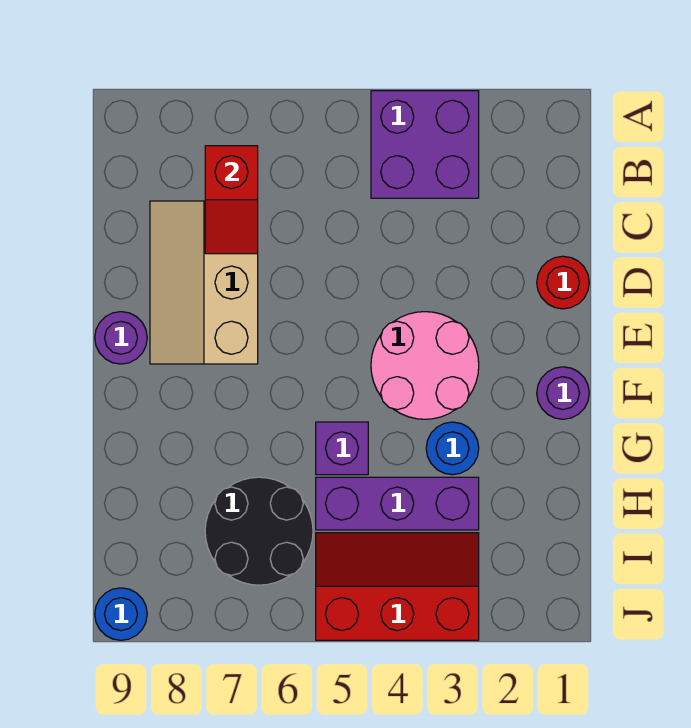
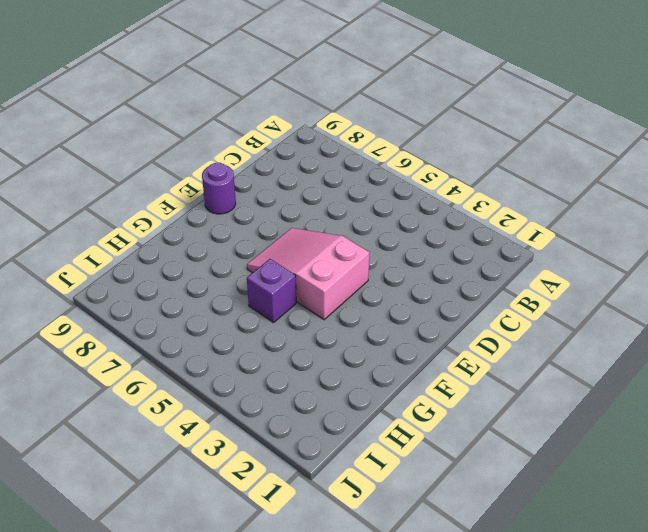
pink slope E4:F6 level 1 top 4 -> pink round brick E3:F4 level 1
none -> purple brick A3:B4 level 1
none -> tan slope C7:E8 level 1 top 7
none -> red round brick D1 level 1

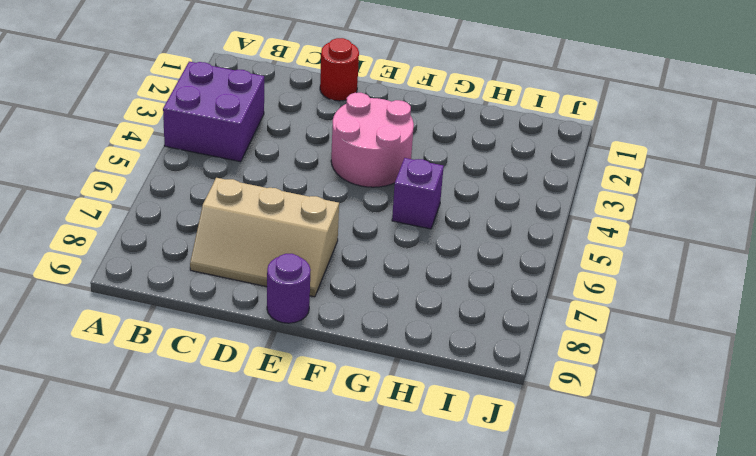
none -> purple round brick F1 level 1
none -> blue round brick G3 level 1
none -> purple brick H3:H5 level 1

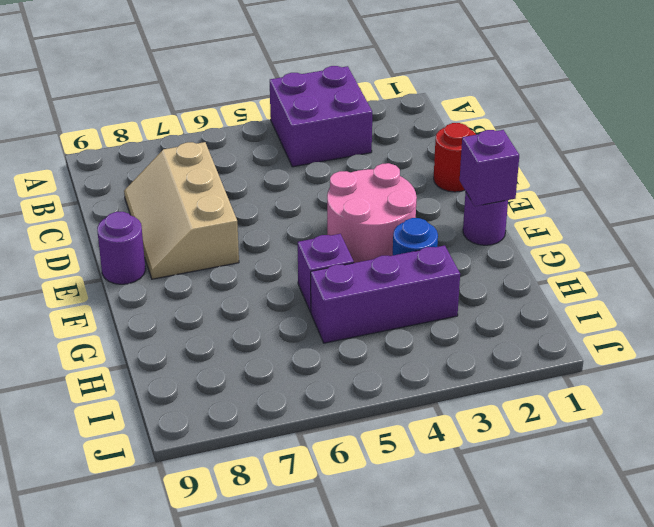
purple brick F1 level 2 -> none
none -> black round brick H6:I7 level 1
none -> red slope I3:J5 level 1 top J
none -> blue round brick J9 level 1

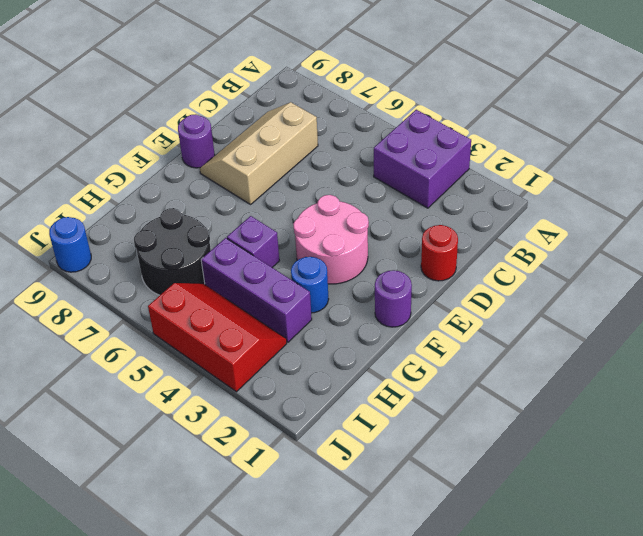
none -> red slope B7:C7 level 2 top B

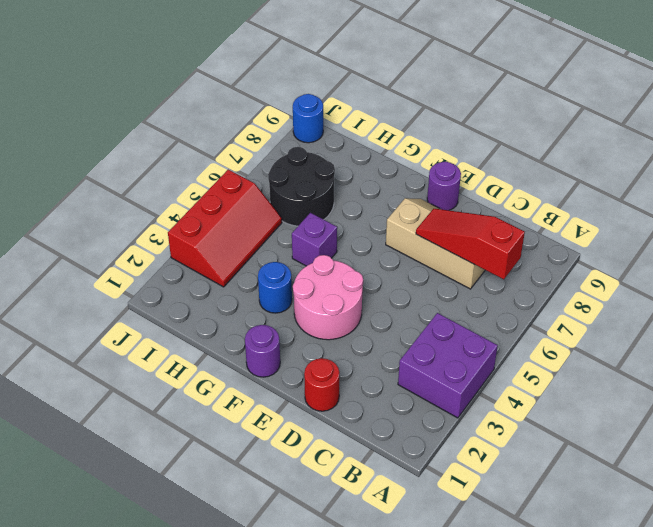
red slope B7:D7 level 2 top B -> red slope B7:C7 level 2 top B
none -> purple brick H3:H5 level 1

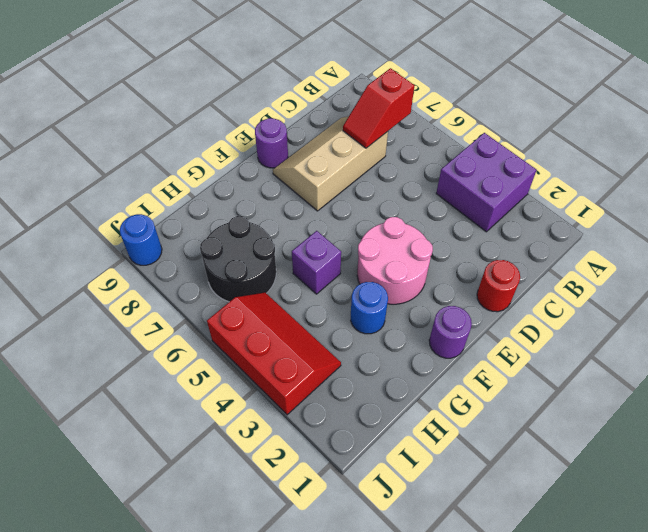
none -> purple brick H3:H5 level 1

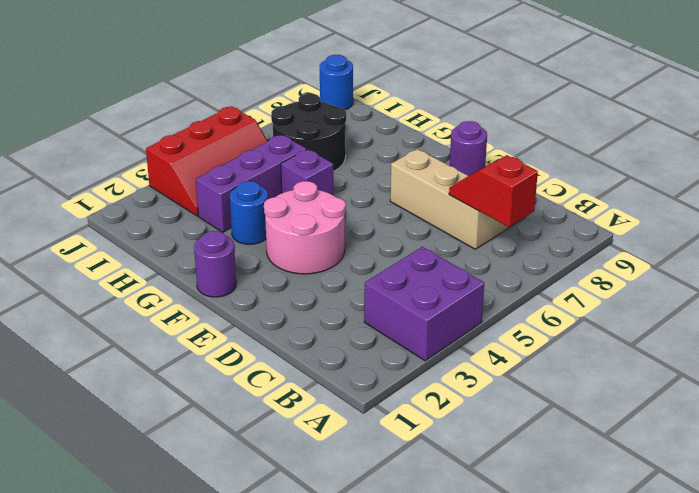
none -> red round brick D1 level 1

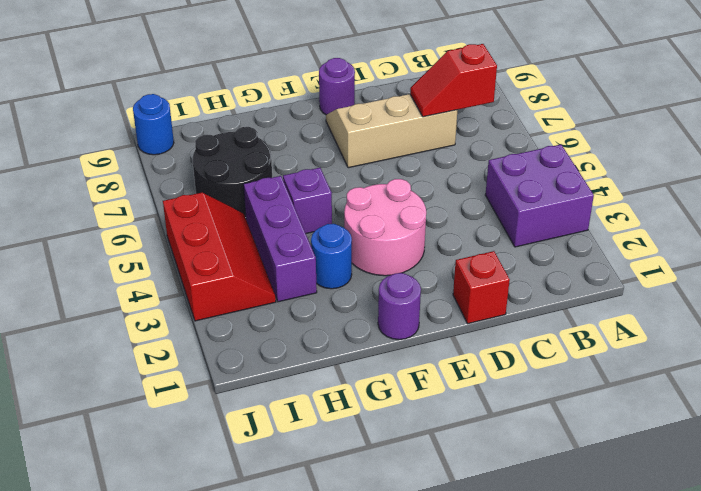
red brick D1 level 1 -> red round brick D1 level 1

